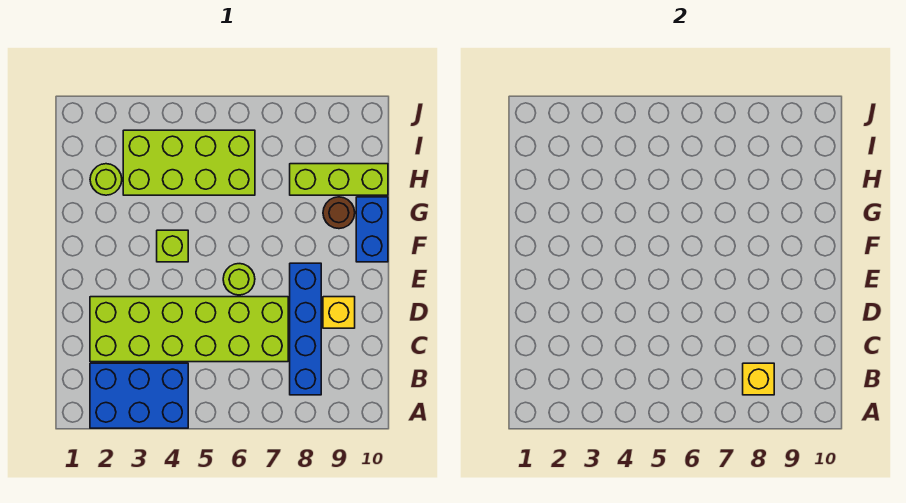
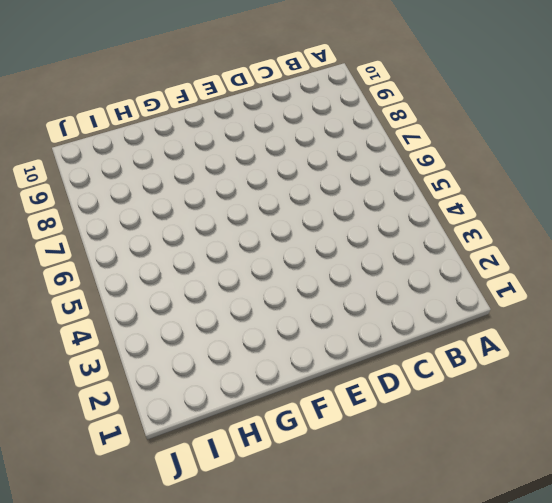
none -> blue brick A2:B4 level 1
none -> blue brick B8:E8 level 1
none -> lime brick C2:D7 level 1

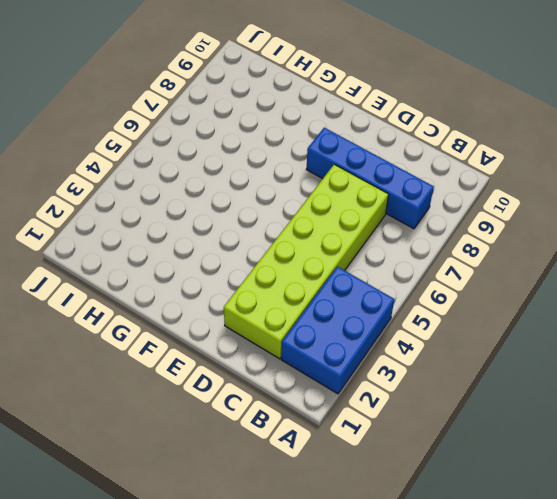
none -> yellow brick D9 level 1
none -> lime round brick E6 level 1
none -> lime brick F4 level 1

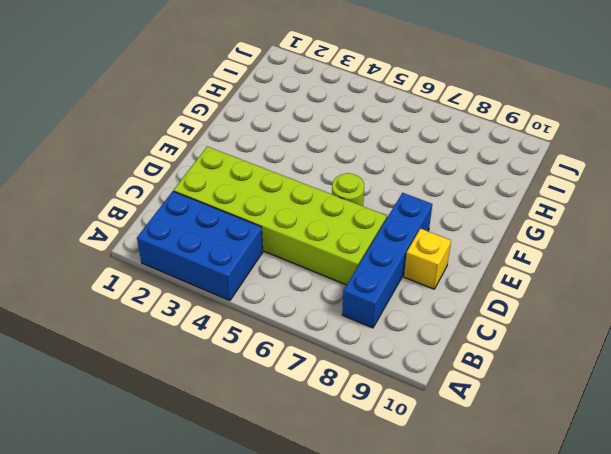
none -> lime brick F4 level 1
none -> blue brick F10:G10 level 1
none -> brown round brick G9 level 1

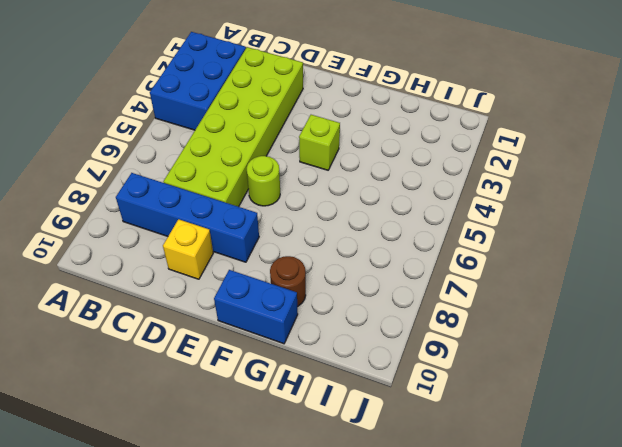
none -> lime round brick H2 level 1
none -> lime brick H3:I6 level 1
none -> lime brick H8:H10 level 1

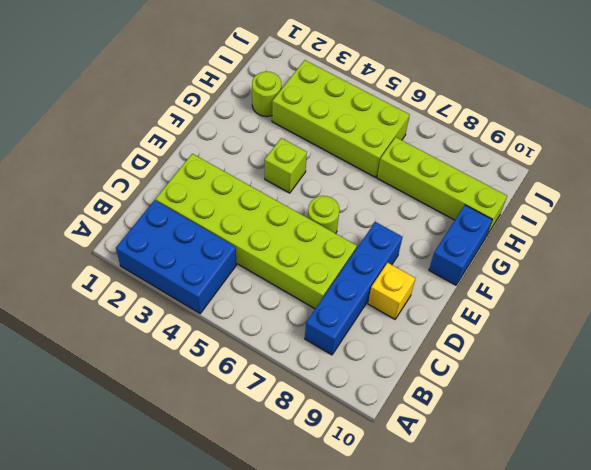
lime brick H7:H10 level 1 -> lime brick H8:H10 level 1
none -> brown round brick G9 level 1
none -> yellow brick B8 level 2

